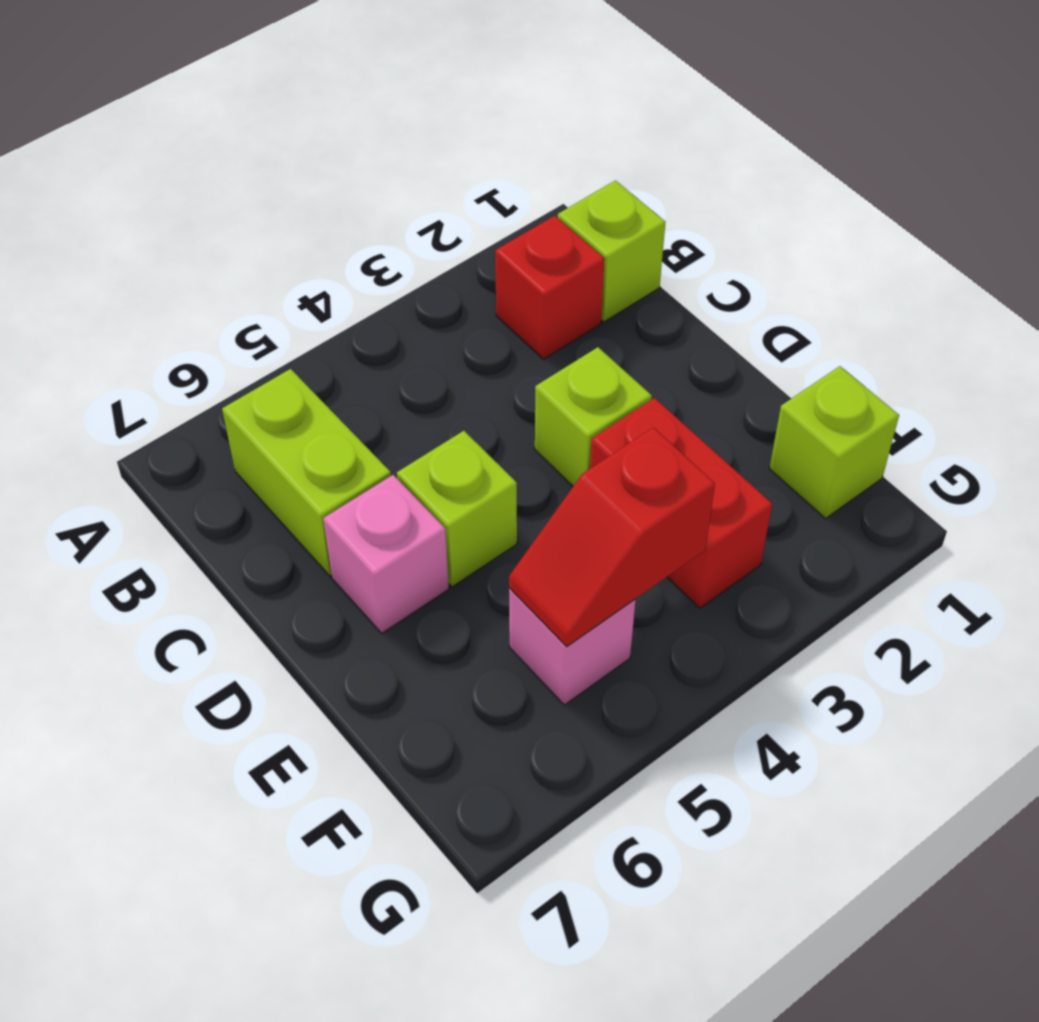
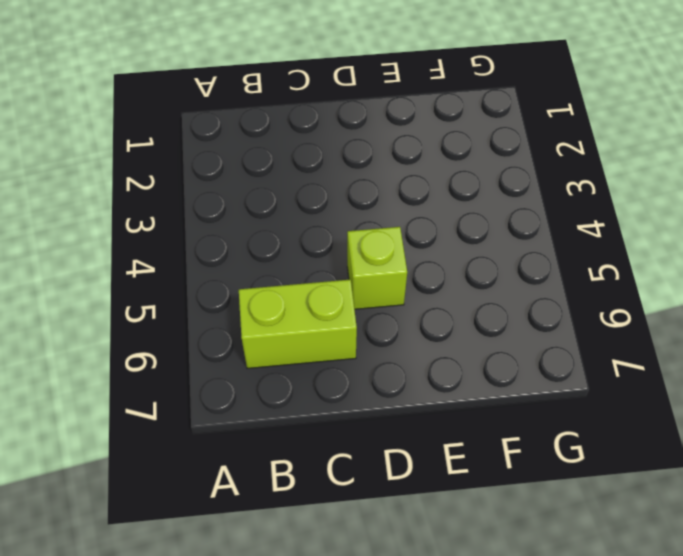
none -> lime brick B1 level 1
none -> red brick B2 level 1

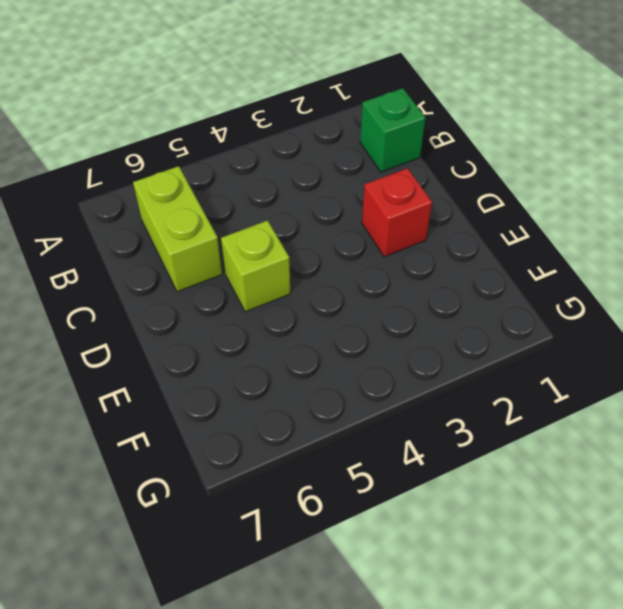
green brick B1 level 1 -> lime brick B1 level 1
red brick D2 level 1 -> red brick B2 level 1
none -> lime brick D3 level 1
none -> pink brick D6 level 1

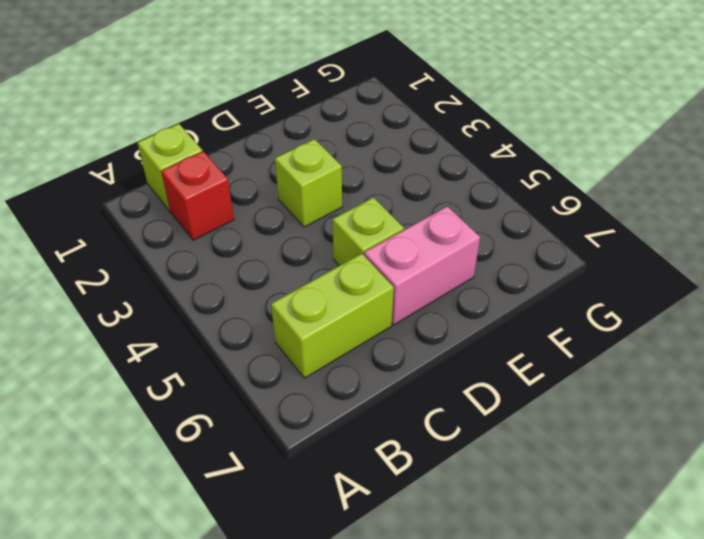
pink brick D6:E6 level 1 -> pink brick D6 level 1
none -> red brick E3:F3 level 1
none -> lime brick F1 level 1

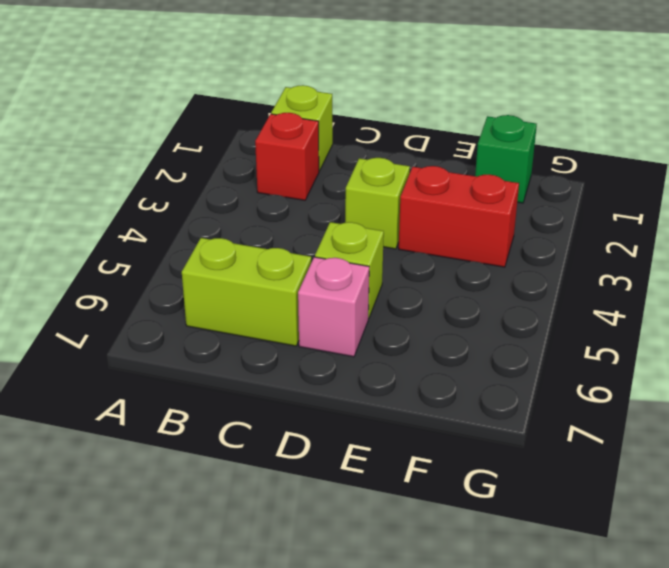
green brick F1 level 1 -> lime brick F1 level 1
none -> pink brick F5 level 1
none -> red slope F4:F5 level 2 top 4

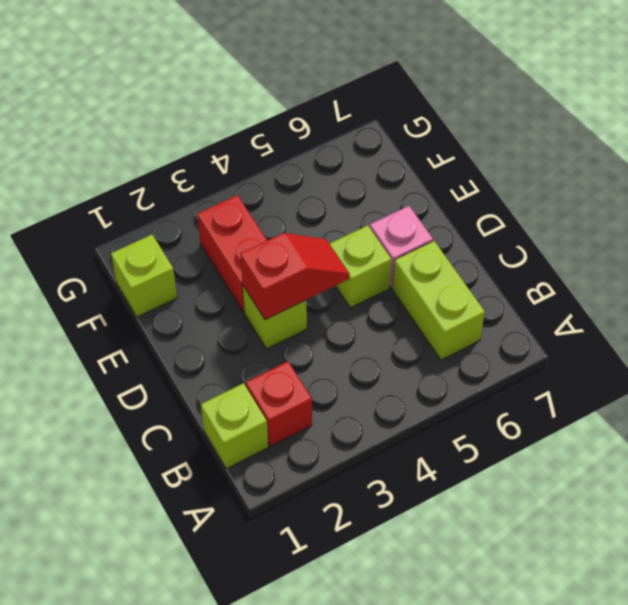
red slope D3:D4 level 2 top 3 -> red slope F4:F5 level 2 top 4
none -> pink brick F5 level 1

